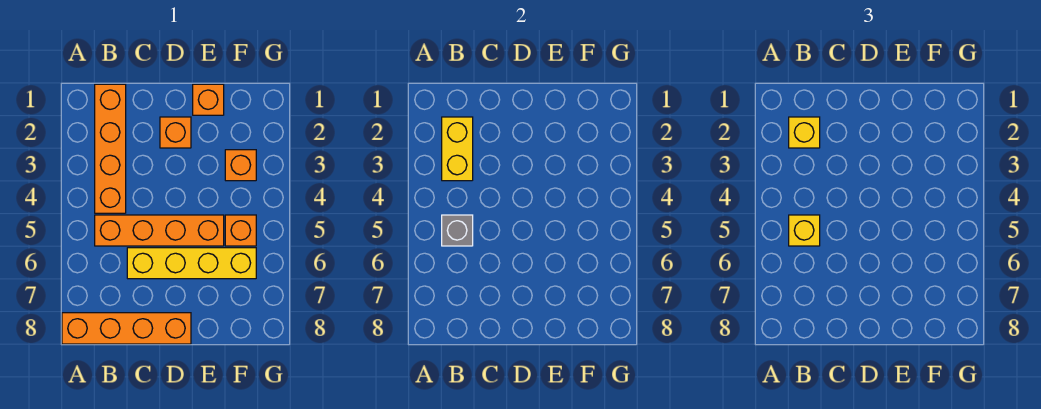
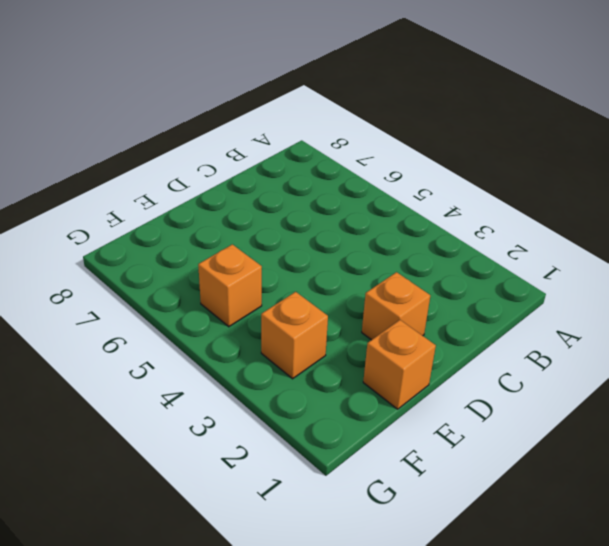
none -> orange brick A8:D8 level 1
none -> orange brick B1:B4 level 1
none -> orange brick B5:E5 level 1

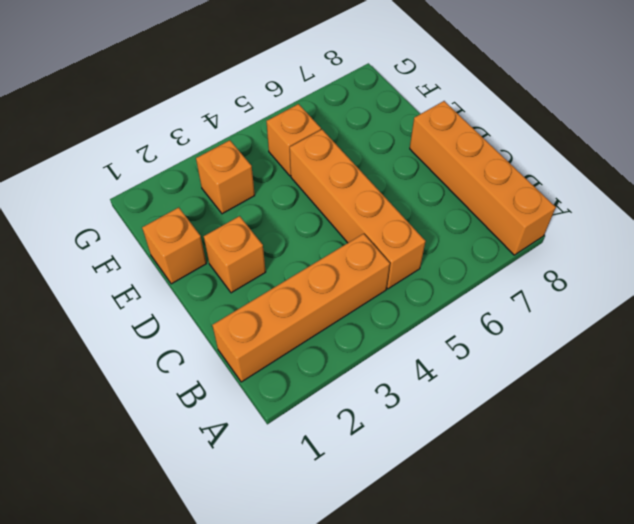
none -> yellow brick C6:F6 level 1
none -> yellow brick B2:B3 level 2
none -> grey brick B5 level 2

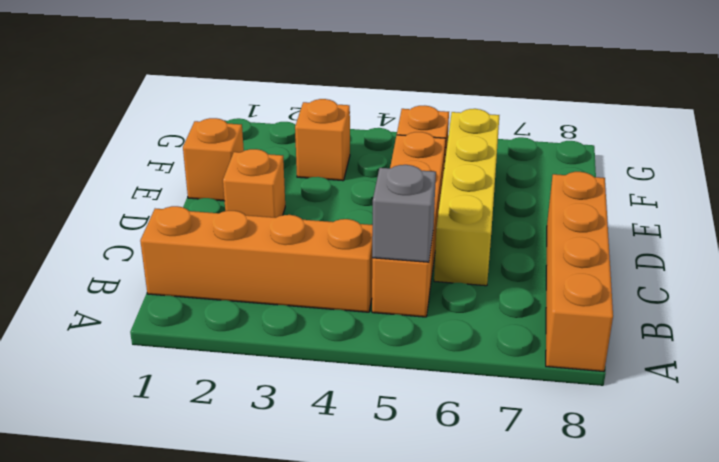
none -> yellow brick B2:B3 level 2
none -> yellow brick B2 level 3
none -> yellow brick B5 level 3

